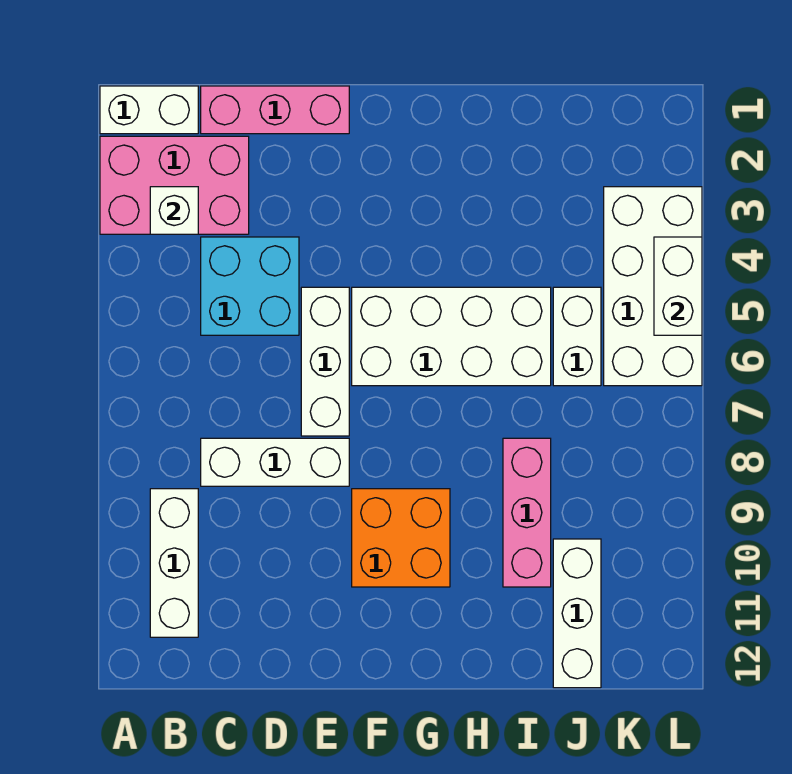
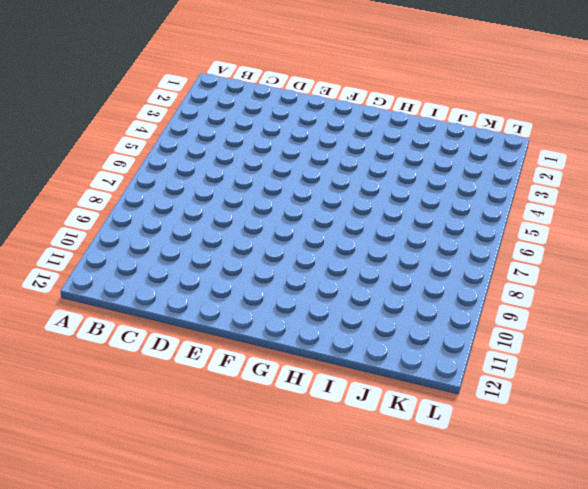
none -> white brick A1:B1 level 1
none -> pink brick A2:C3 level 1
none -> white brick B9:B11 level 1

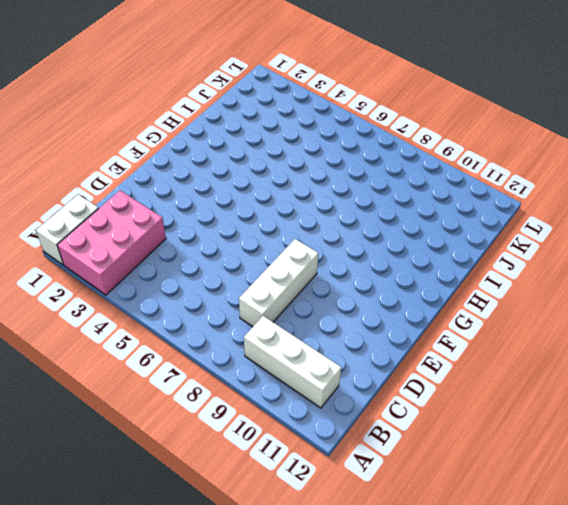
none -> pink brick C1:E1 level 1
none -> cyan brick C4:D5 level 1
none -> white brick E5:E7 level 1

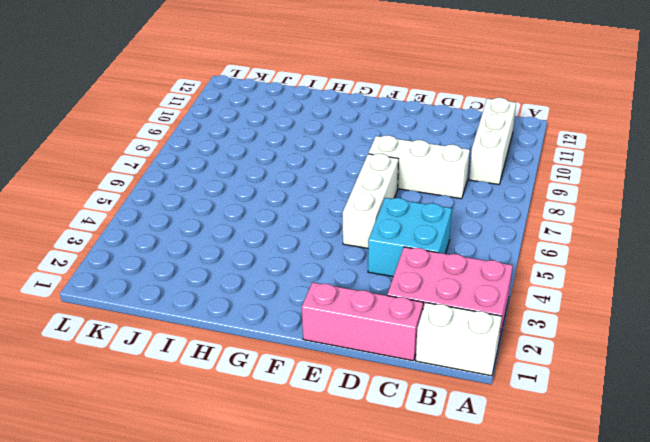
none -> white brick F5:I6 level 1
none -> orange brick F9:G10 level 1
none -> pink brick I8:I10 level 1

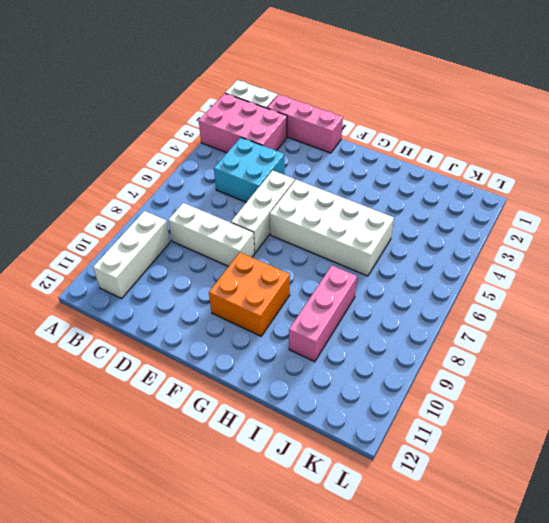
none -> white brick J5:J6 level 1
none -> white brick J10:J12 level 1
none -> white brick K3:L6 level 1

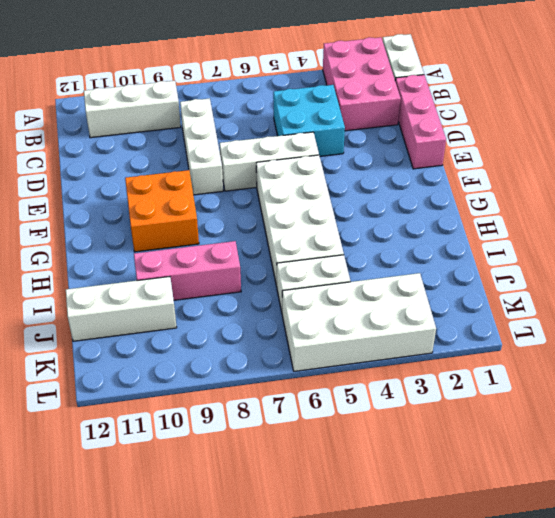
none -> white brick B3 level 2
none -> white brick L4:L5 level 2

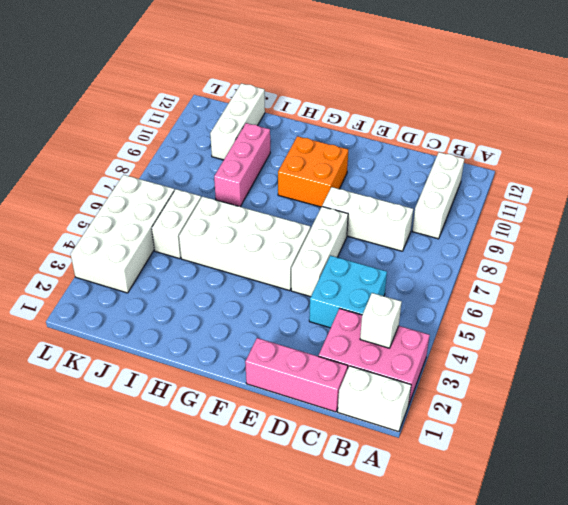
none -> white brick L4:L5 level 2

